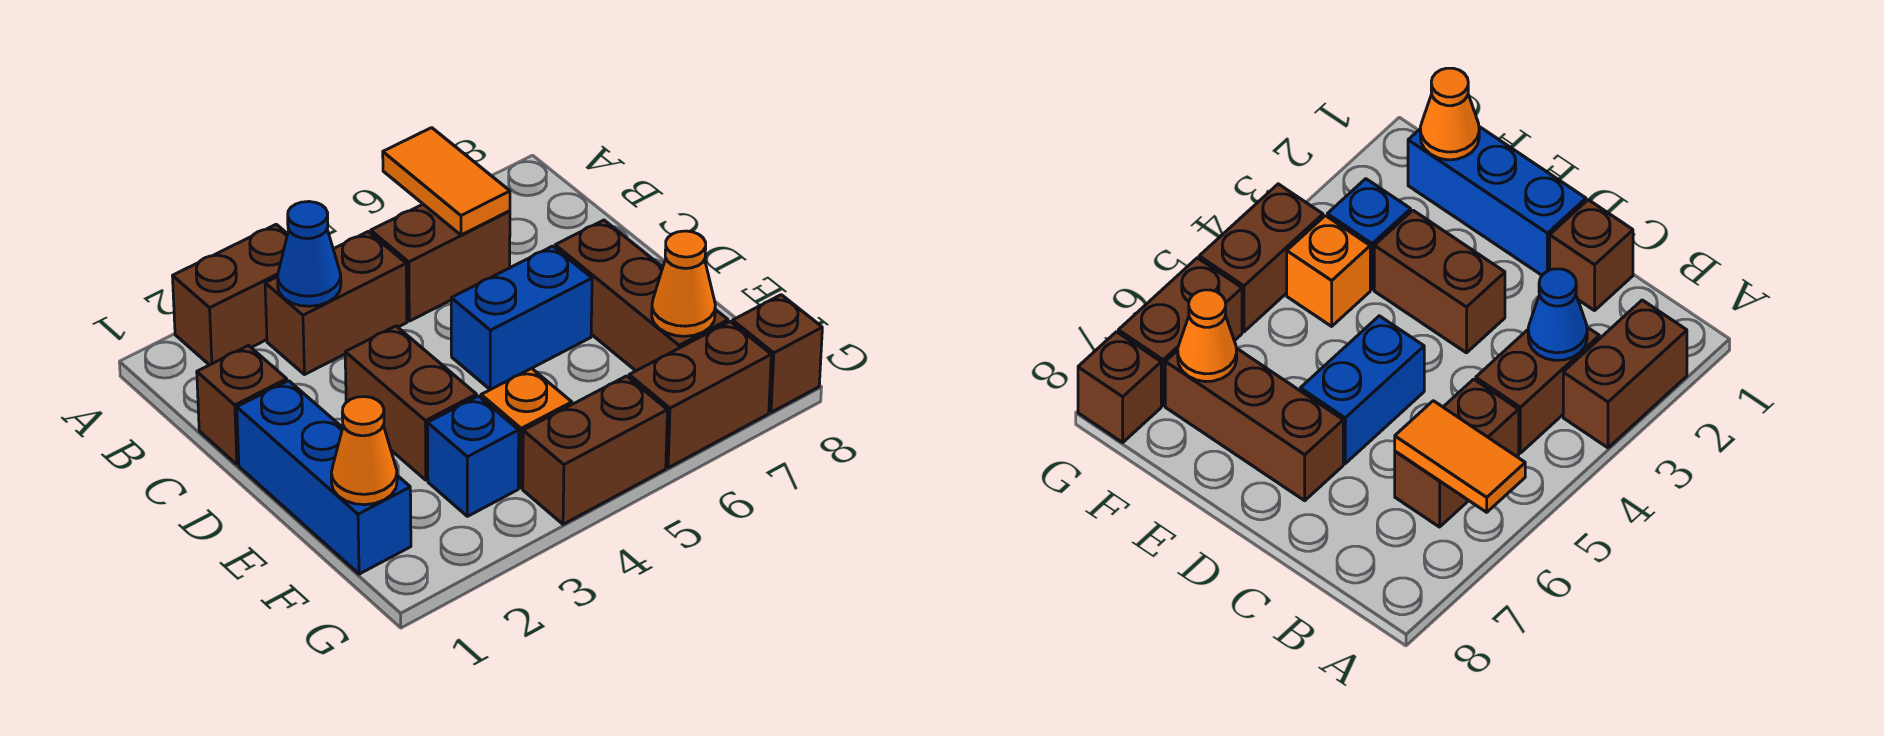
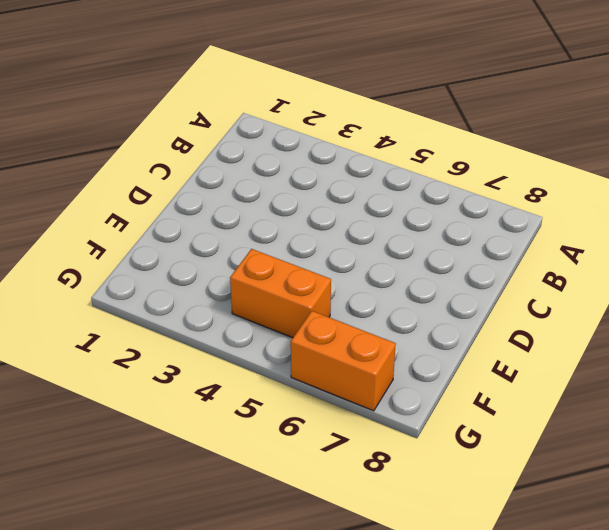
orange brick F4:F5 level 1 -> orange brick F4 level 1
orange brick G6:G7 level 1 -> brown brick G6:G7 level 1
none -> brown brick A2:A3 level 1
none -> brown brick B3:B4 level 1
none -> brown brick B5:B6 level 1

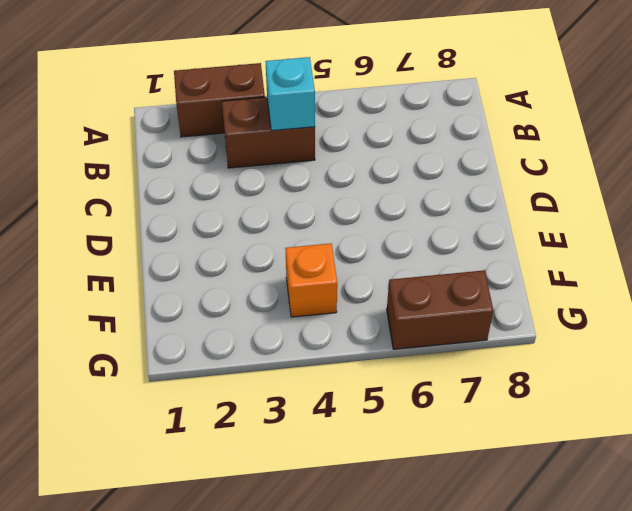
cyan brick B4 level 2 -> none
none -> brown brick B5:B6 level 1
none -> brown brick C1 level 1
none -> blue brick D1:F1 level 1

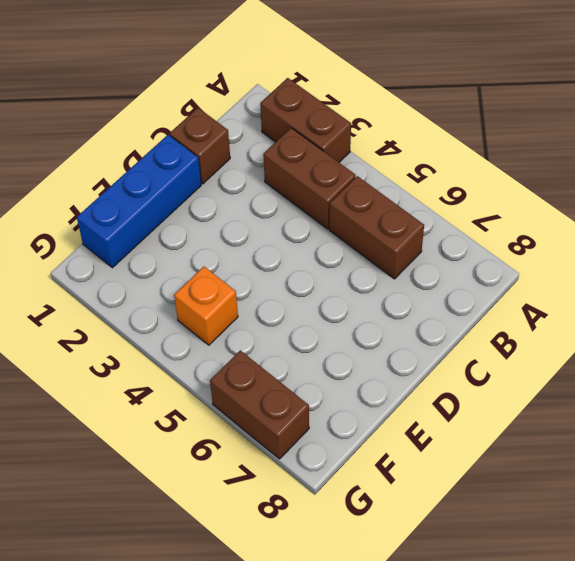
none -> brown brick D3:E3 level 1
none -> blue brick D5:D6 level 1
none -> brown brick D7:F7 level 1

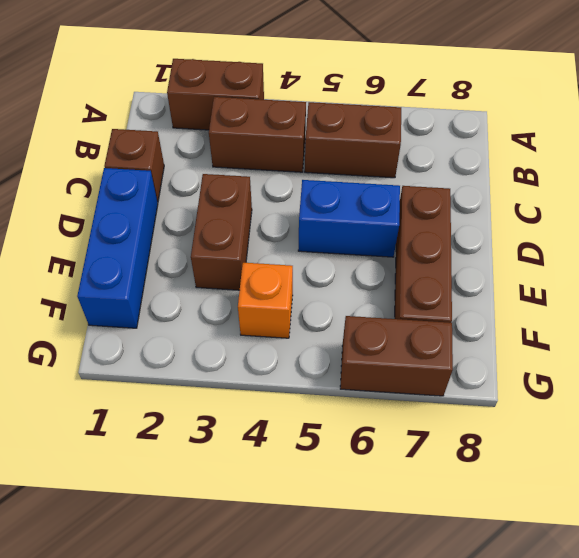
none -> blue brick F3 level 1
none -> brown brick G4:G5 level 1
none -> brown brick G8 level 1

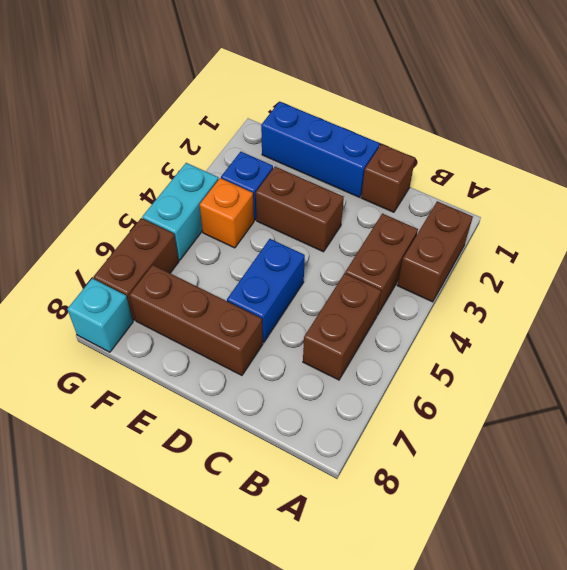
cyan brick G4:G5 level 1 -> brown brick G4:G5 level 1
cyan brick G8 level 1 -> brown brick G8 level 1
none -> orange tile A6:B6 level 2
none -> blue cone B3 level 2
none -> orange cone F1 level 2

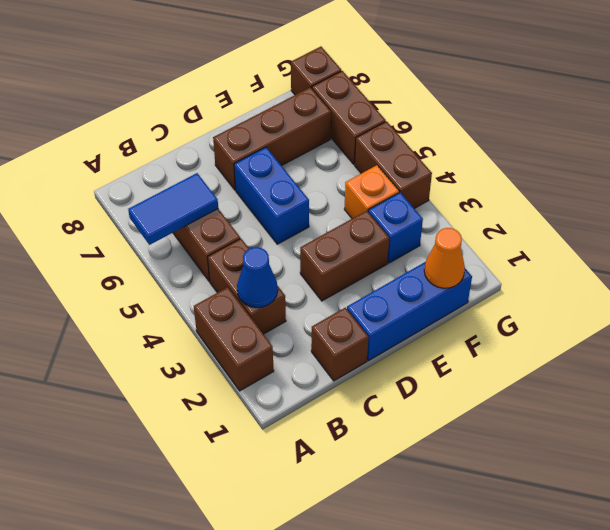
blue tile A6:B6 level 2 -> orange tile A6:B6 level 2
none -> orange cone F7 level 2

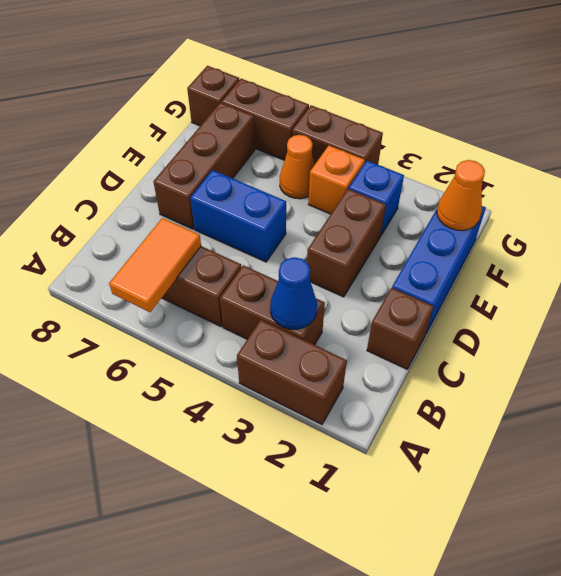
orange cone F5 level 1 -> orange cone F7 level 2

